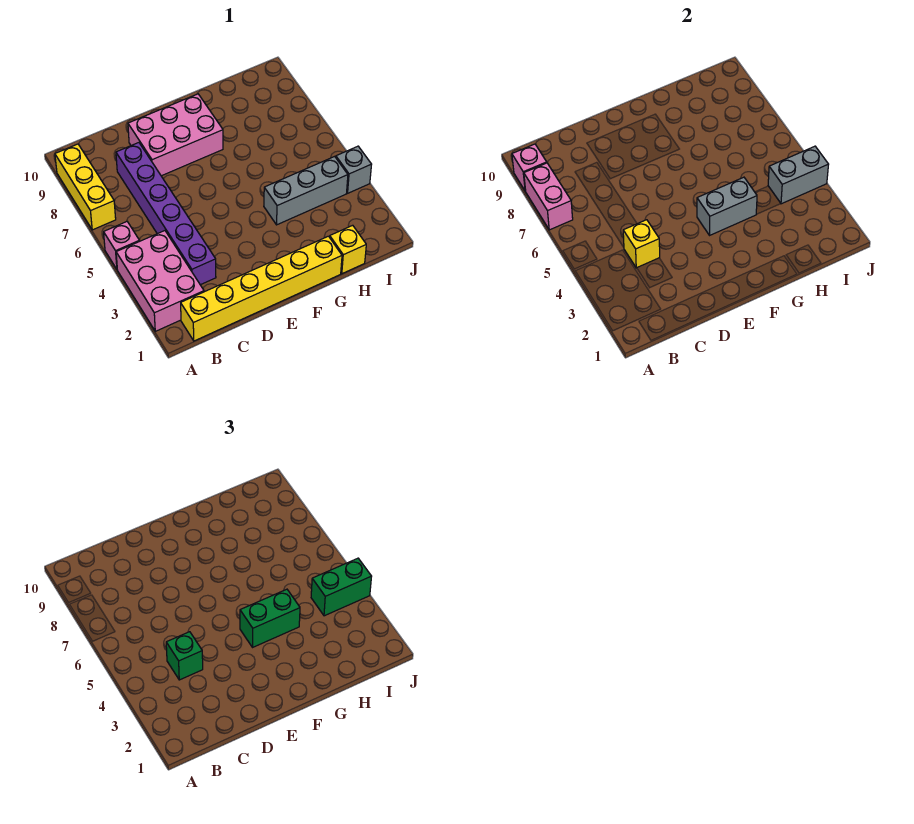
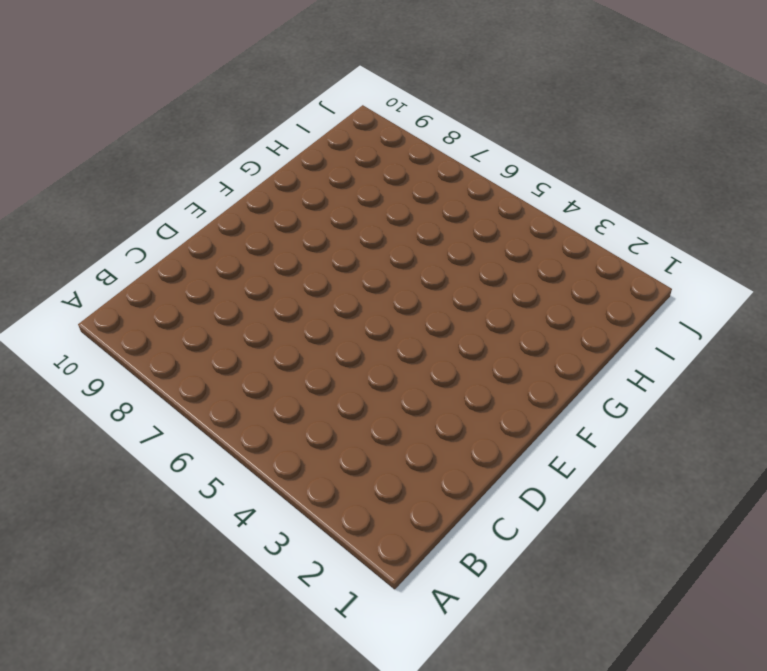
none -> pink brick A2:B4 level 1
none -> pink brick A5 level 1
none -> yellow brick A7:A9 level 1

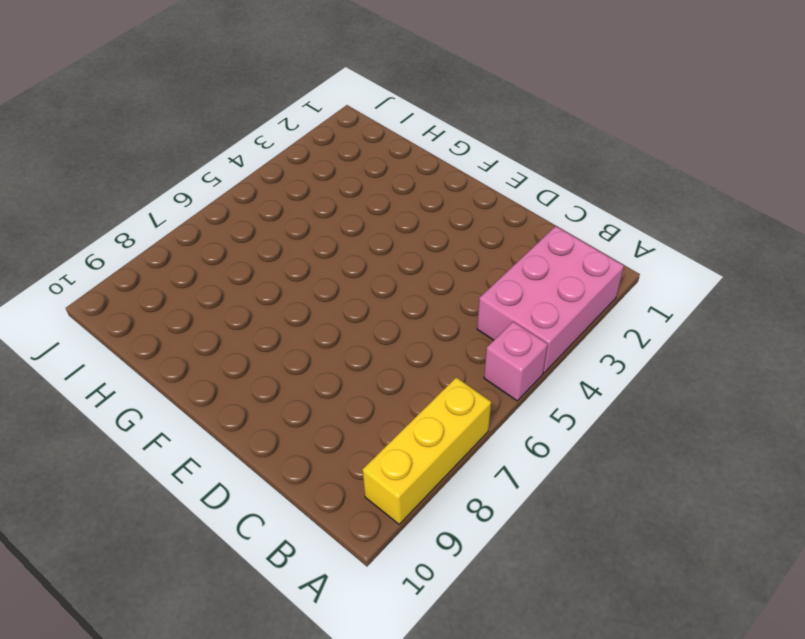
none -> yellow brick B1:G1 level 1
none -> purple brick C3:C8 level 1
none -> pink brick D8:F9 level 1

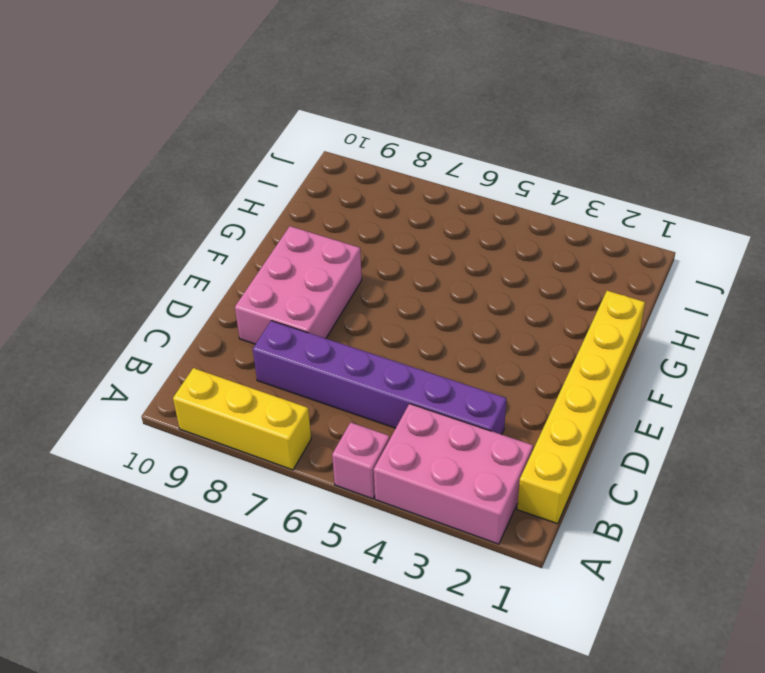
none -> grey brick G4:I4 level 1
none -> yellow brick H1 level 1
none -> grey brick J4 level 1

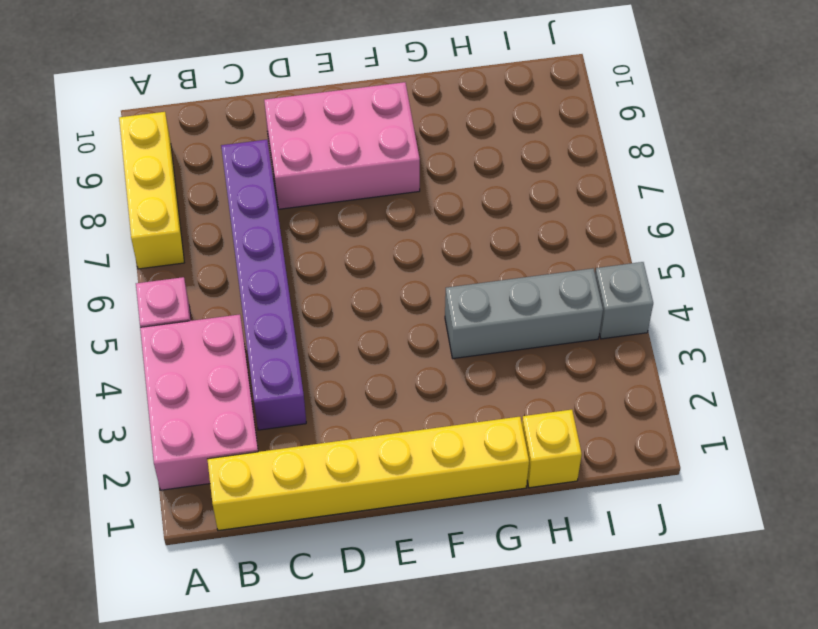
none -> pink brick A7:A8 level 2
none -> pink brick A9 level 2
none -> yellow brick C4 level 2

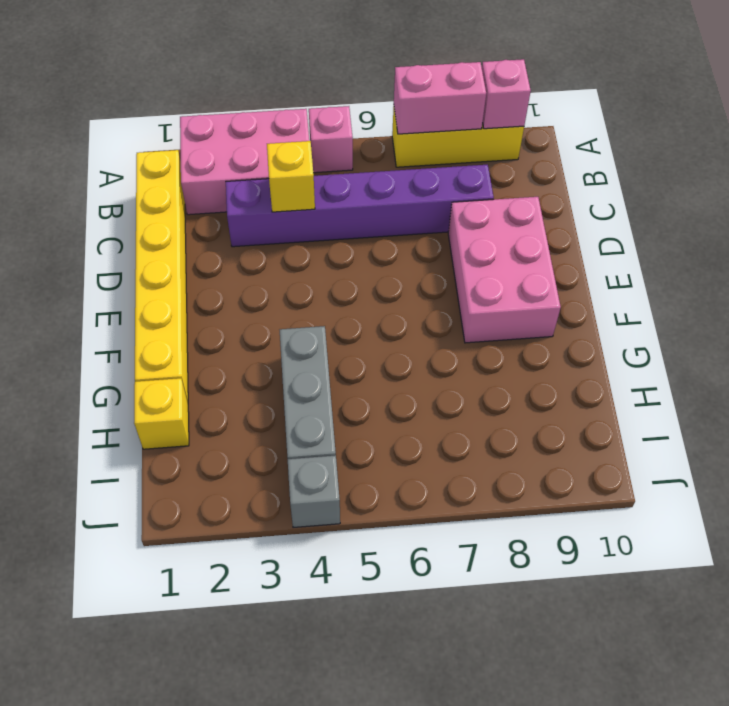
none -> grey brick F4:G4 level 2
none -> grey brick I4:J4 level 2
none -> green brick C4 level 3

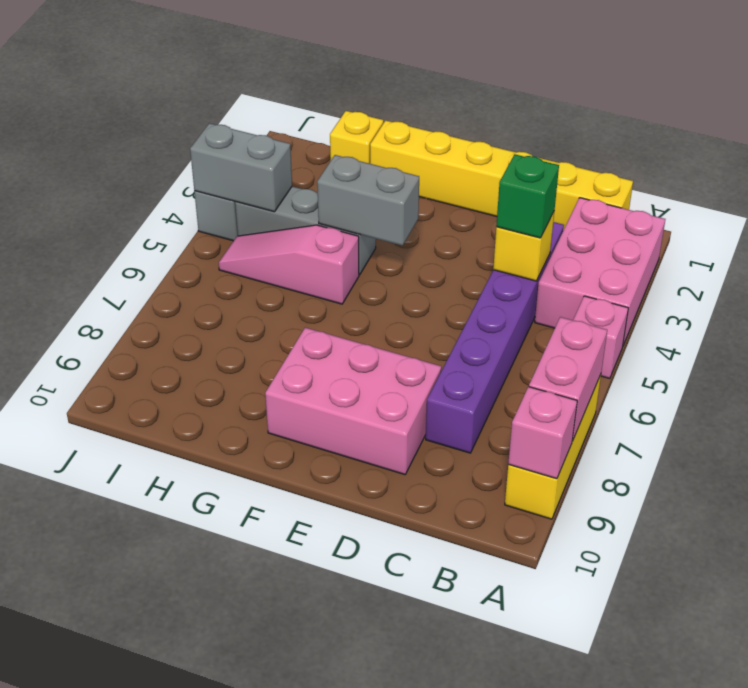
pink slope G5:I5 level 1 top G -> none
none -> green brick F4:G4 level 3
none -> green brick I4:J4 level 3

